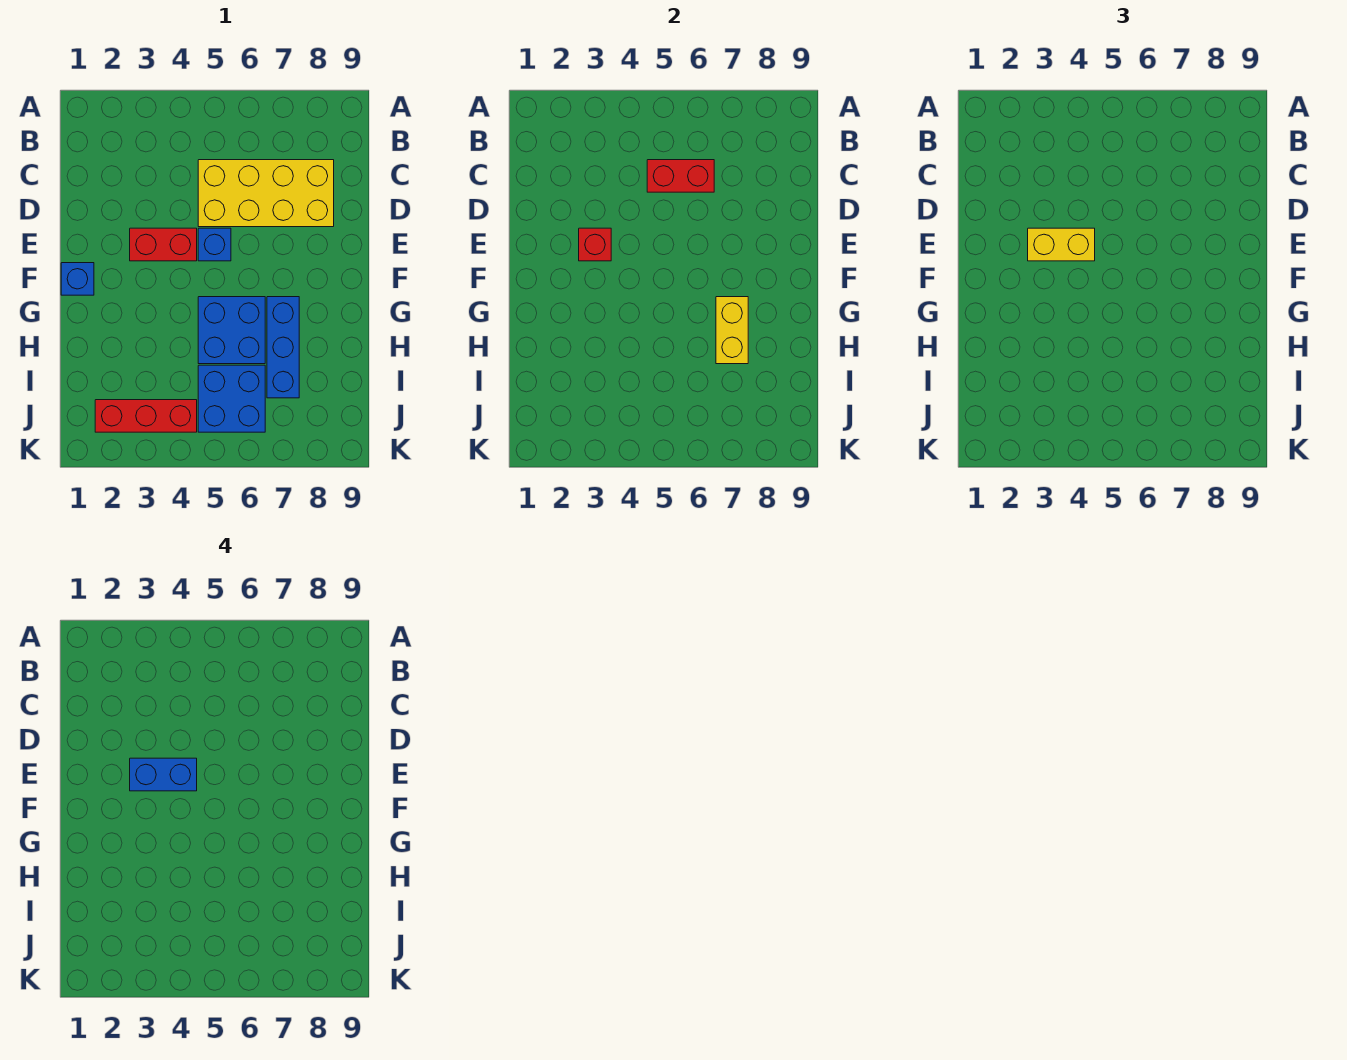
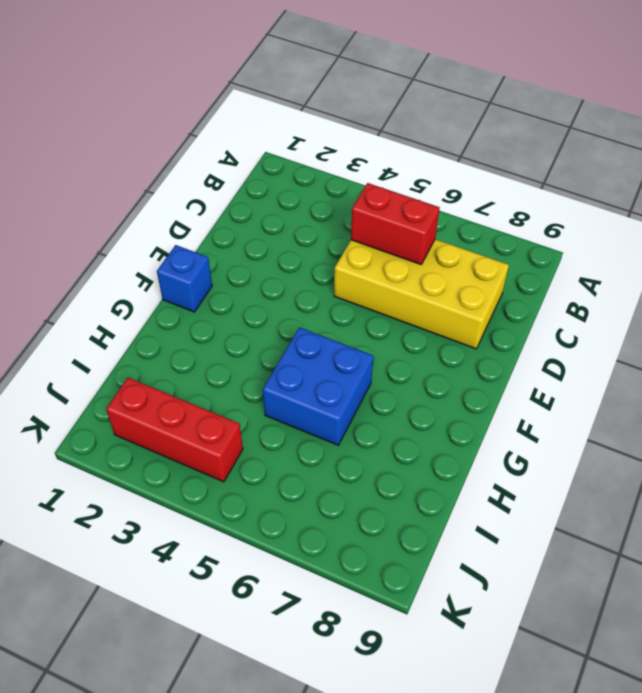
none -> red brick E3:E4 level 1
none -> blue brick E5 level 1
none -> blue brick G7:I7 level 1

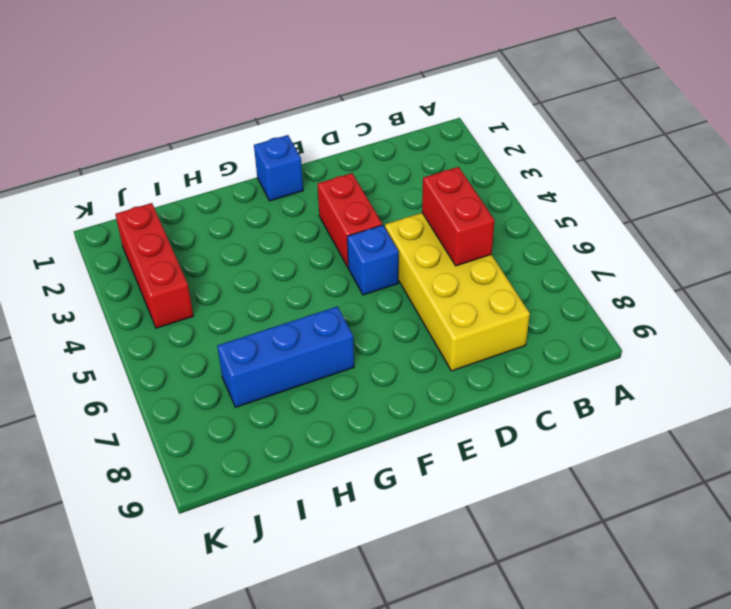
none -> blue brick G5:H6 level 1
none -> blue brick I5:J6 level 1
none -> red brick E3 level 2

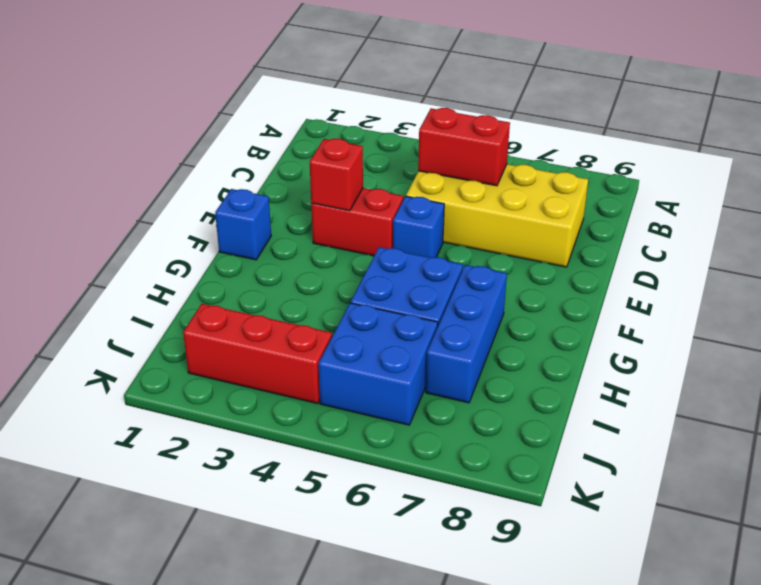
none -> yellow brick G7:H7 level 2
none -> yellow brick E3:E4 level 3
none -> blue brick E3:E4 level 4

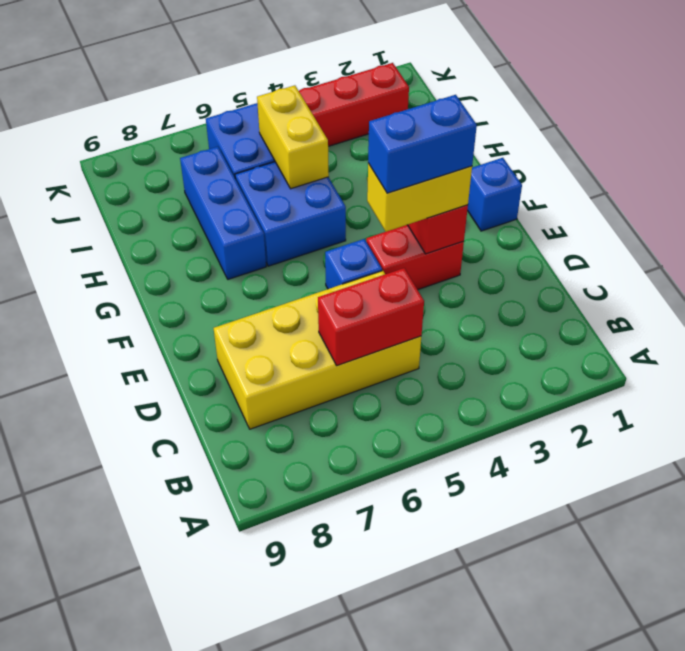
yellow brick H5:I5 level 2 -> yellow brick G7:H7 level 2

